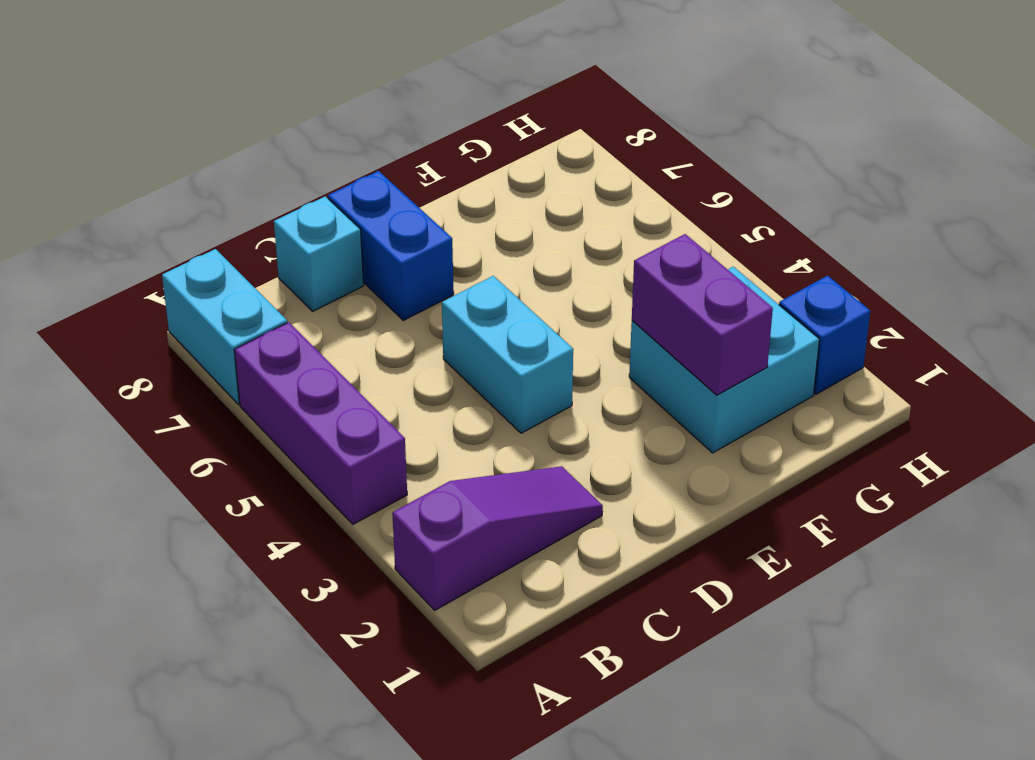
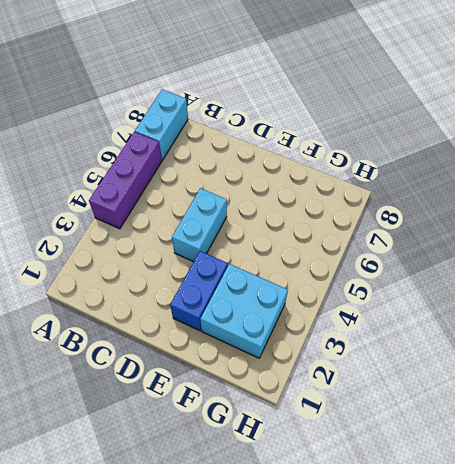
blue brick E2:E3 level 1 -> blue brick D7:D8 level 1
none -> purple slope A2:C2 level 1 top A
none -> cyan brick C8 level 1

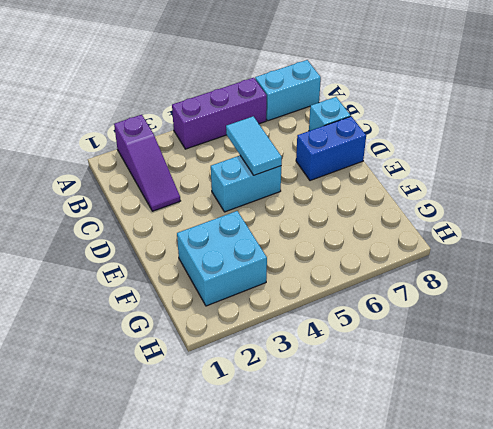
cyan tile C5:D5 level 2 -> none
none -> blue brick H2 level 1
none -> purple brick F2:F3 level 2

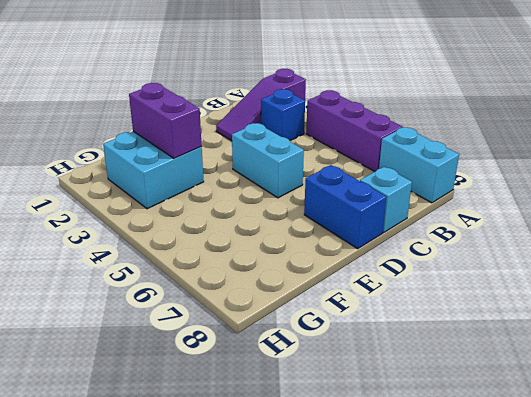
blue brick B3 level 1 -> blue brick H2 level 1

